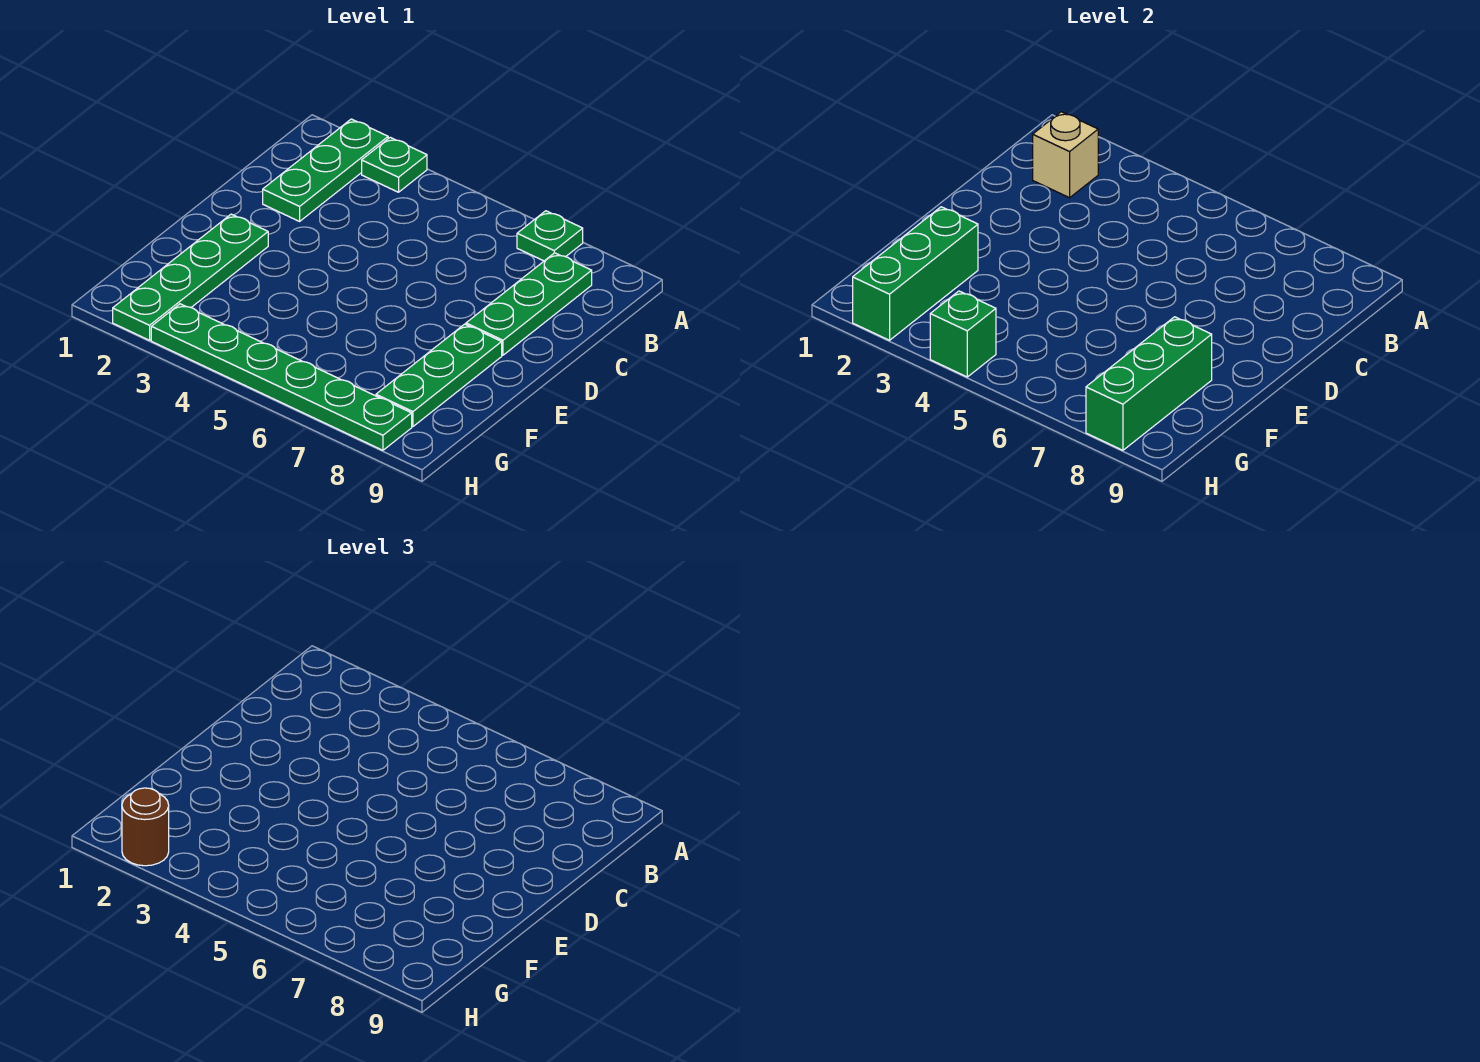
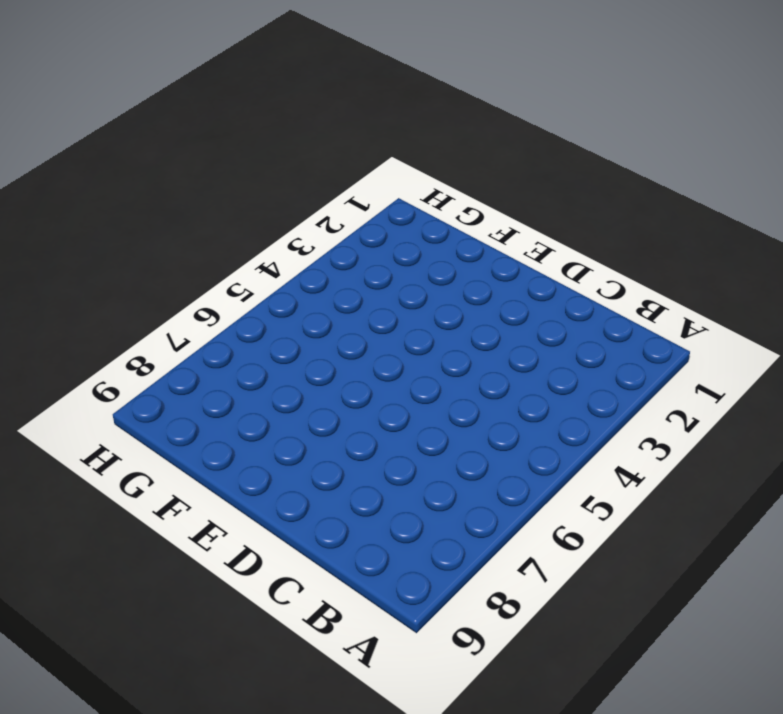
none -> green plate A2:C2 level 1
none -> green plate A3 level 1
none -> green plate A7 level 1

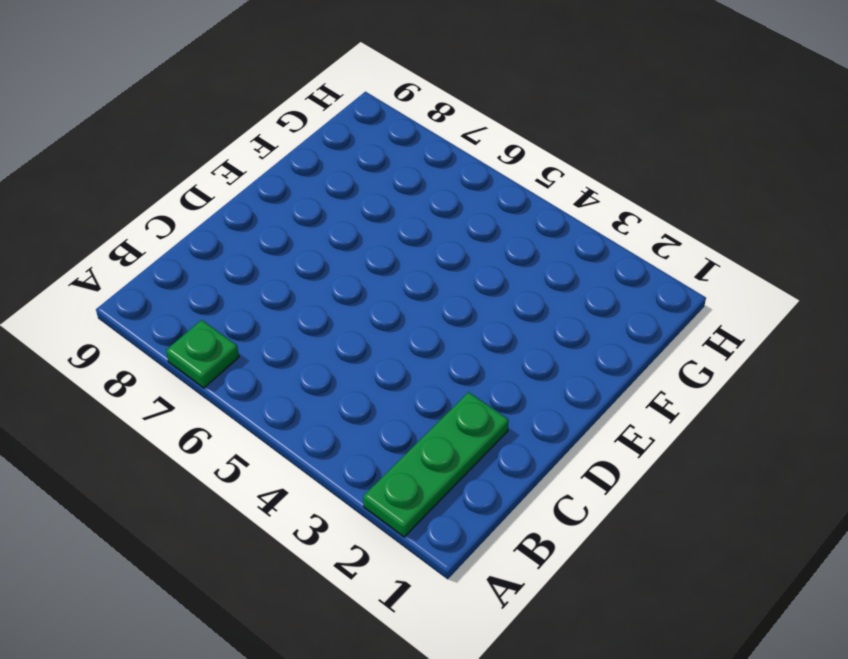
none -> green plate A3 level 1
none -> green plate B8:D8 level 1
none -> green plate E2:H2 level 1

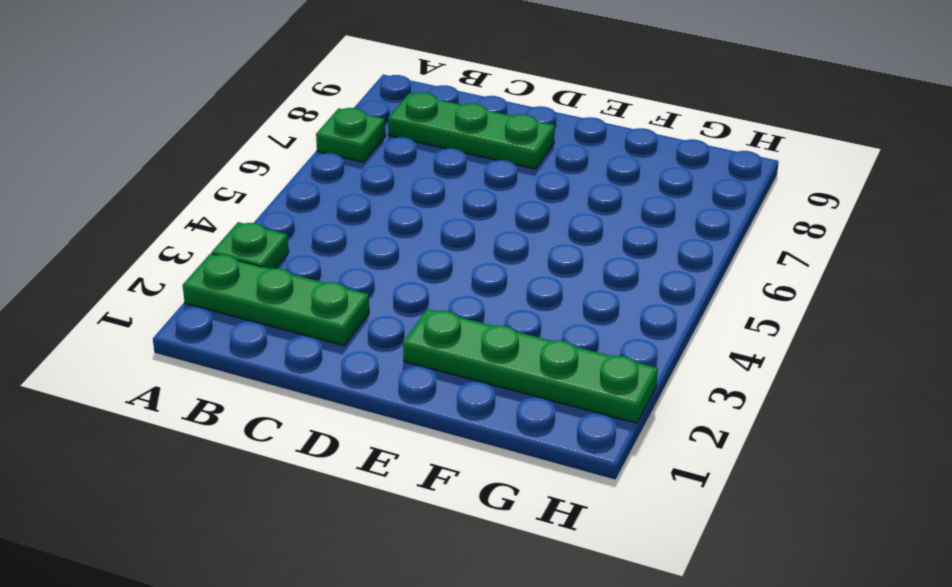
none -> green plate E8:G8 level 1
none -> green plate H3:H8 level 1
none -> tan brick B2 level 2

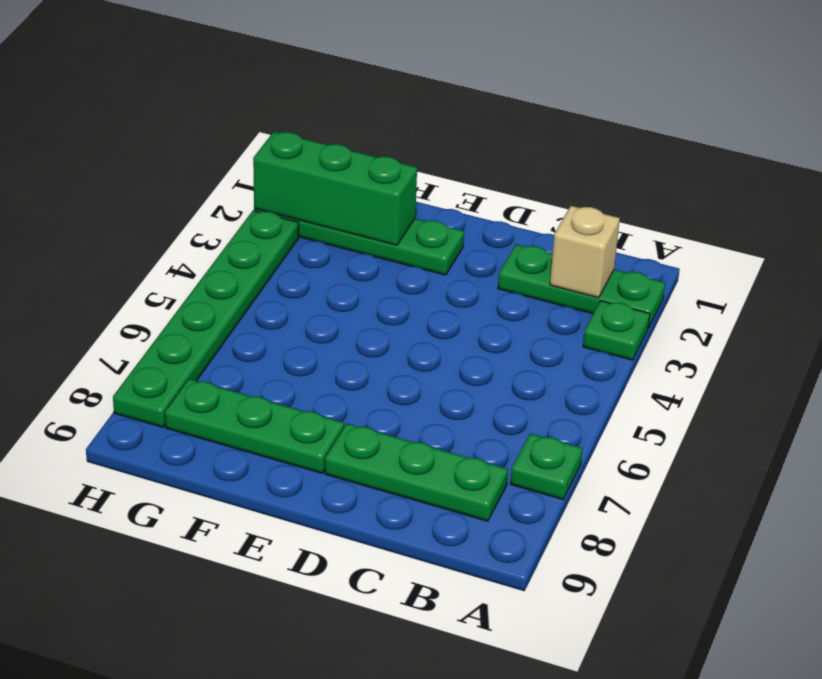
none -> green brick F8:H8 level 2
none -> green brick H4 level 2
none -> brown round brick H2 level 3

